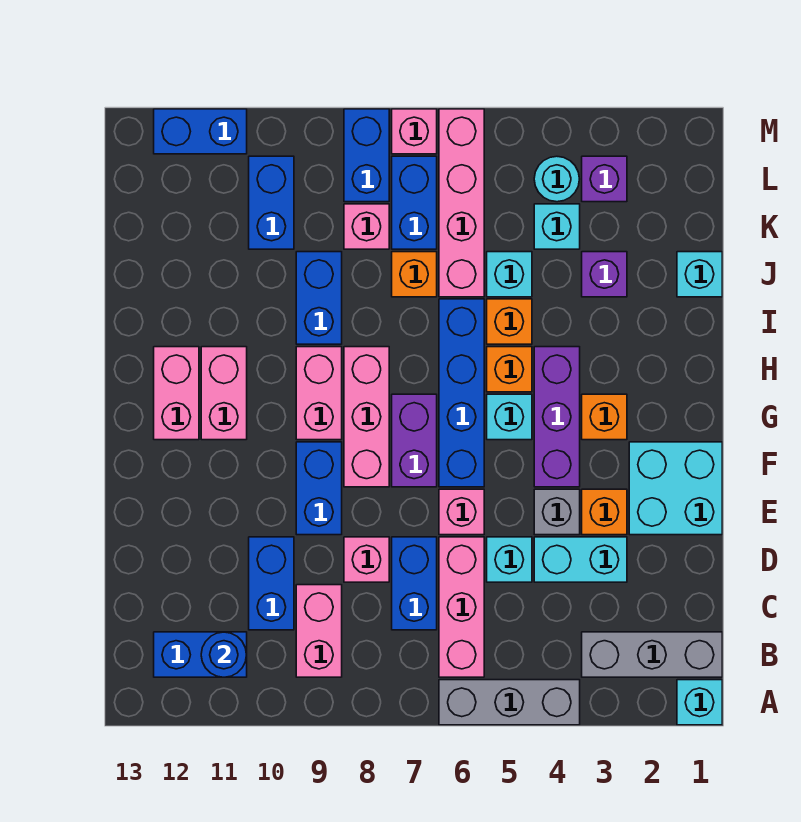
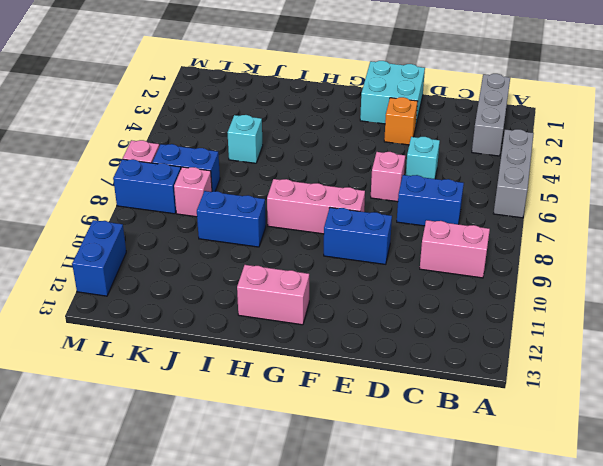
none -> cyan brick A1 level 1
none -> pink brick B6:D6 level 1
none -> blue brick B11:B12 level 1
none -> blue brick C10:D10 level 1

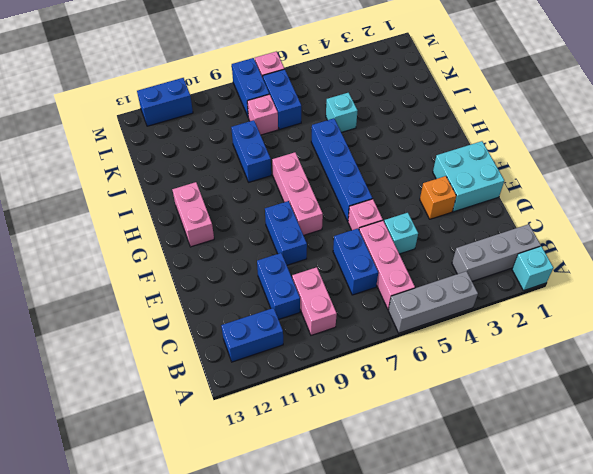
none -> cyan brick D3:D4 level 1
none -> pink brick D8 level 1
none -> grey brick E4 level 1
none -> purple brick F4:H4 level 1

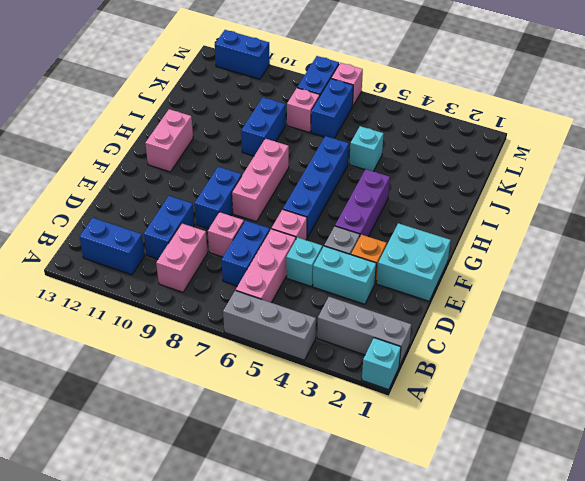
none -> purple brick F7:G7 level 1
none -> orange brick G3 level 1
none -> cyan brick G5 level 1
none -> pink brick G9:H9 level 1

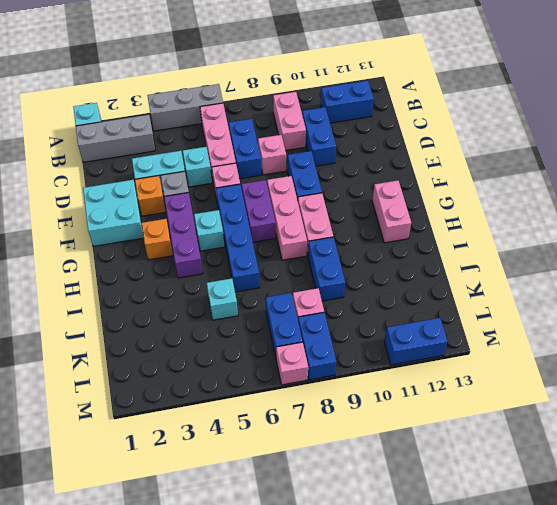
none -> pink brick G11:H11 level 1
none -> orange brick H5 level 1
none -> orange brick I5 level 1
none -> cyan brick J1 level 1

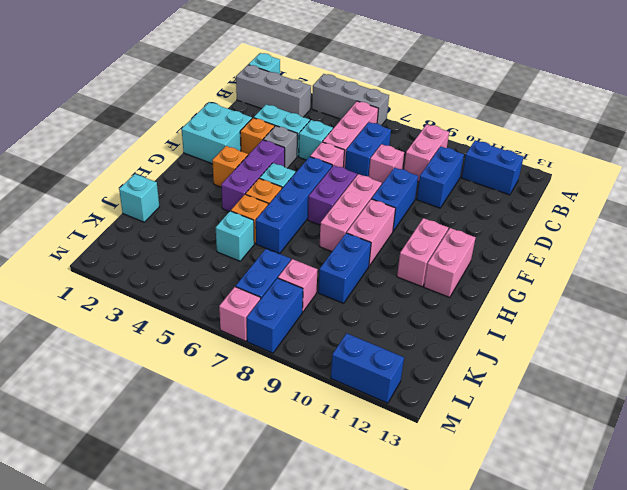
none -> purple brick J3 level 1
none -> pink brick J6:M6 level 1
none -> orange brick J7 level 1
none -> cyan brick K4 level 1

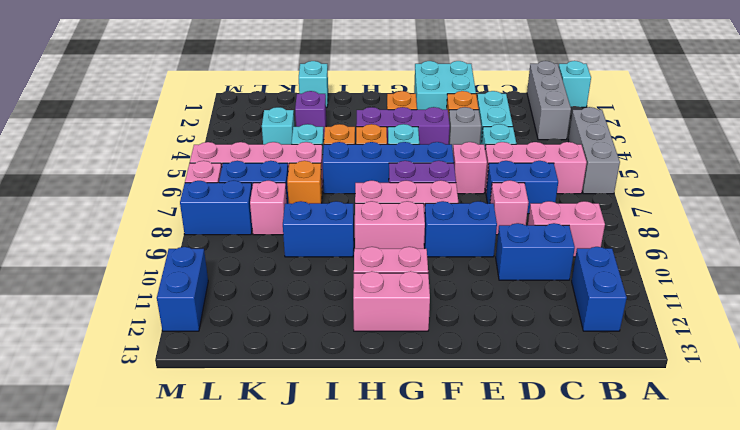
none -> blue brick K10:L10 level 1
none -> purple brick L3 level 1
none -> cyan round brick L4 level 1
none -> blue round brick B11 level 2

